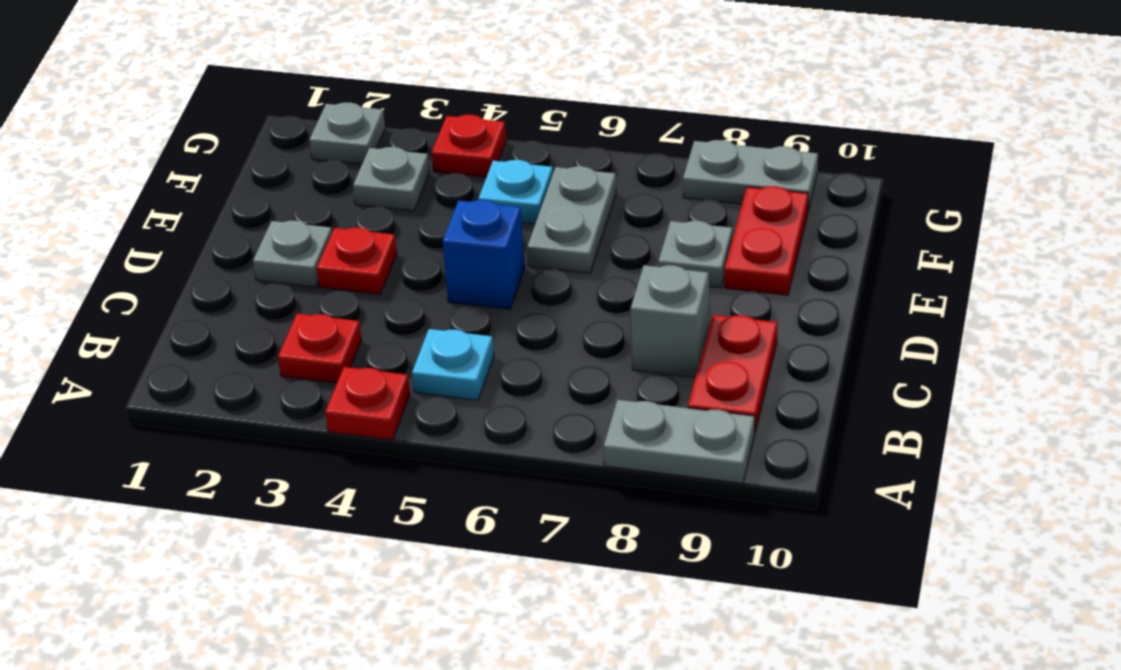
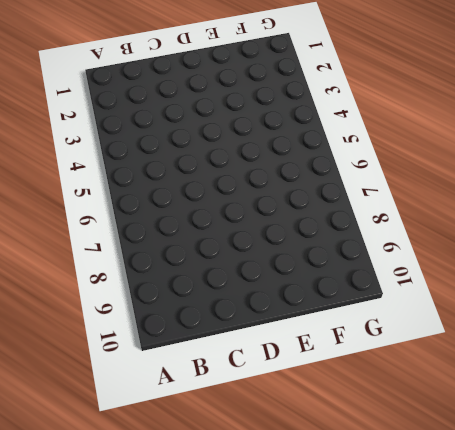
none -> red plate A4 level 1
none -> grey plate A8:A9 level 1
none -> red plate B3 level 1

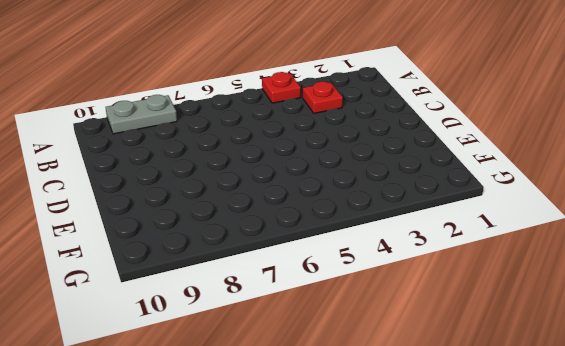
none -> cyan plate B5 level 1
none -> red plate B9:C9 level 1
none -> grey brick C8 level 1

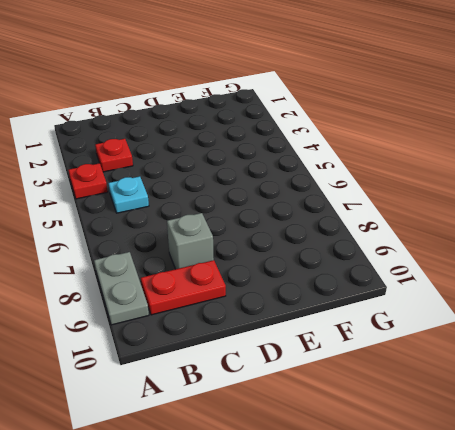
none -> grey plate D2 level 1
none -> red plate D3 level 1
none -> blue brick D5 level 1

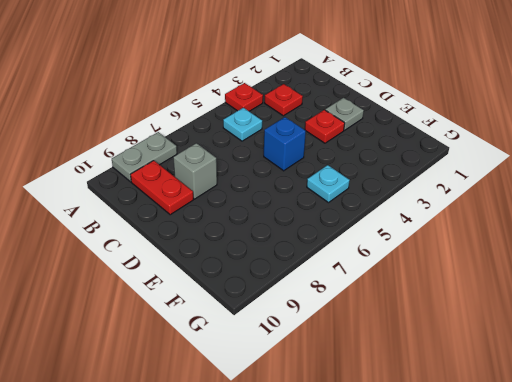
none -> grey plate E6:F6 level 1
none -> grey plate E8 level 1
none -> red plate E9:F9 level 1

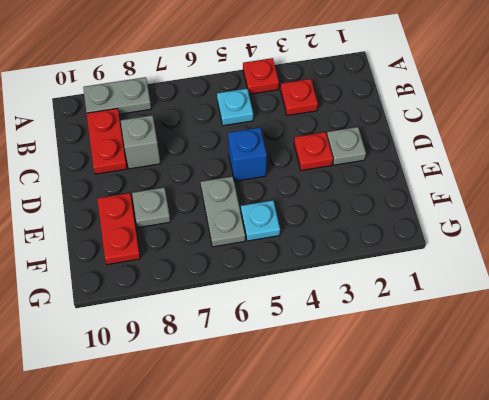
none -> grey plate F3 level 1
none -> grey plate G2 level 1
none -> red plate G4 level 1

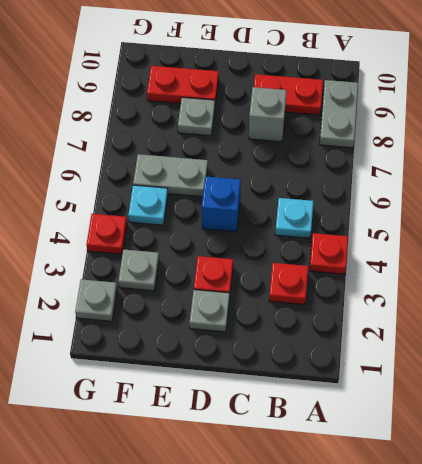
none -> grey plate G8:G9 level 1

